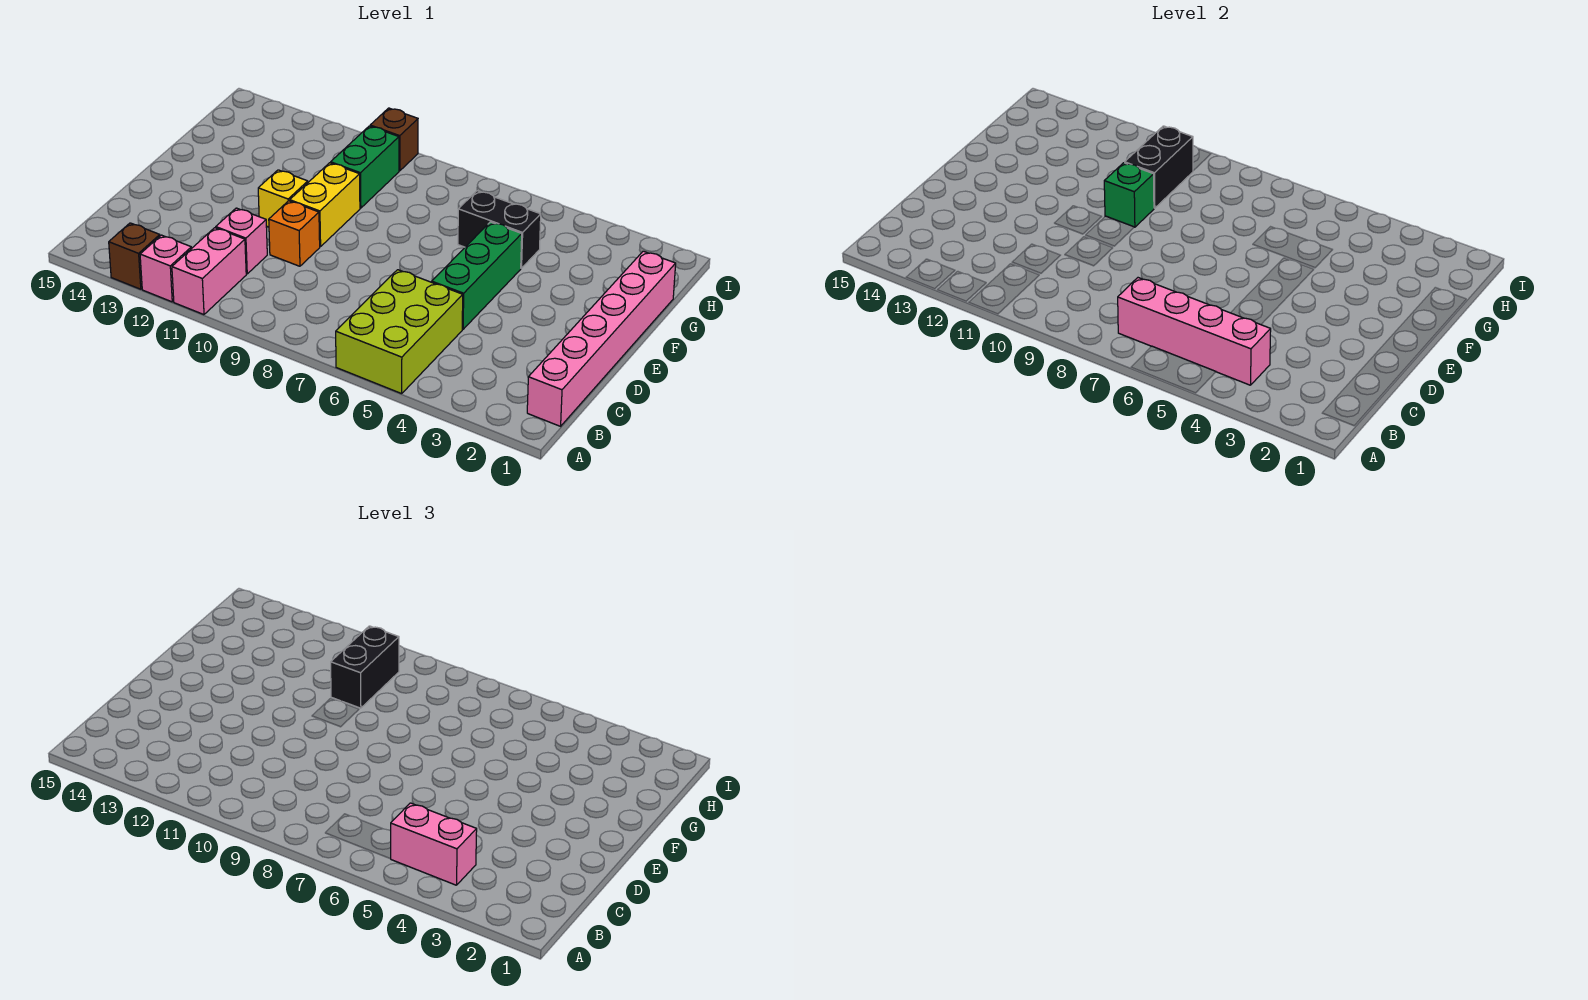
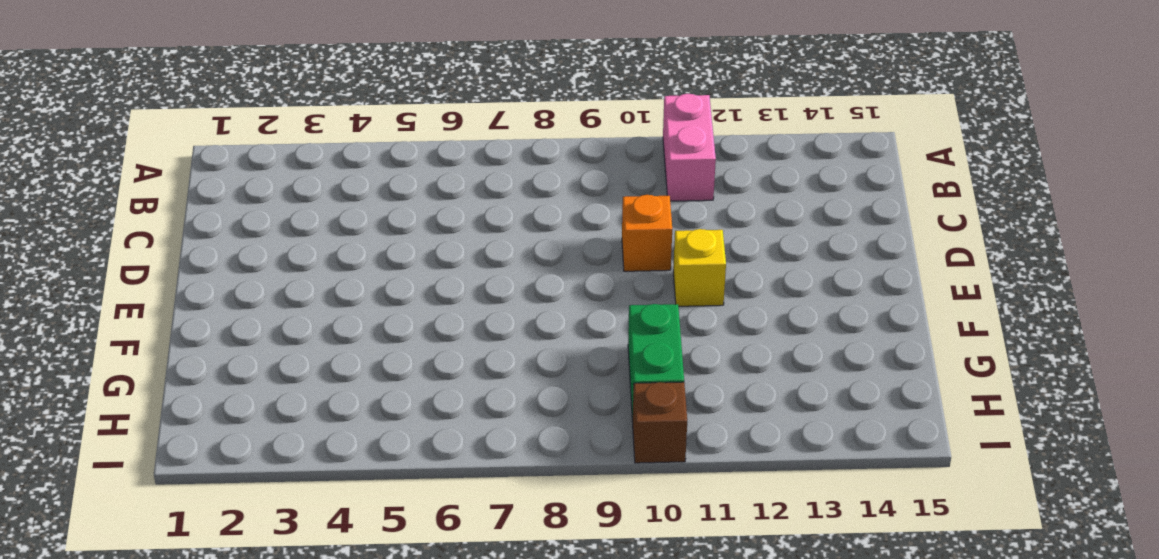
none -> lime brick A5:C6 level 1
none -> pink brick A12 level 1
none -> brown brick A13 level 1

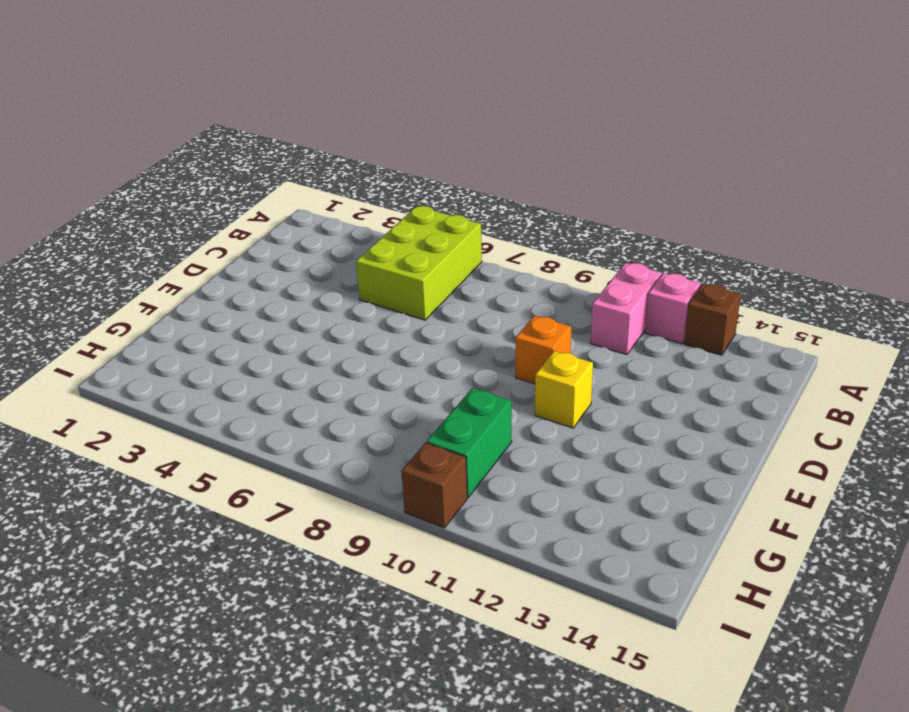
none -> pink brick B1:G1 level 1
none -> pink brick C11 level 1
none -> green brick D5:F5 level 1

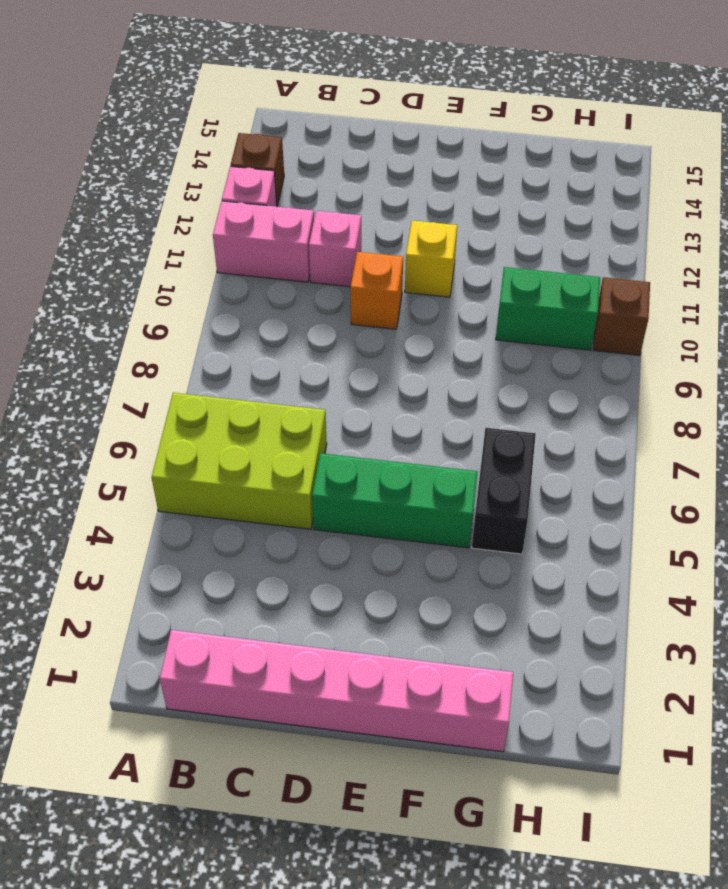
none -> yellow brick E10:F10 level 1
none -> pink brick B4:B7 level 2
none -> green brick F10 level 2

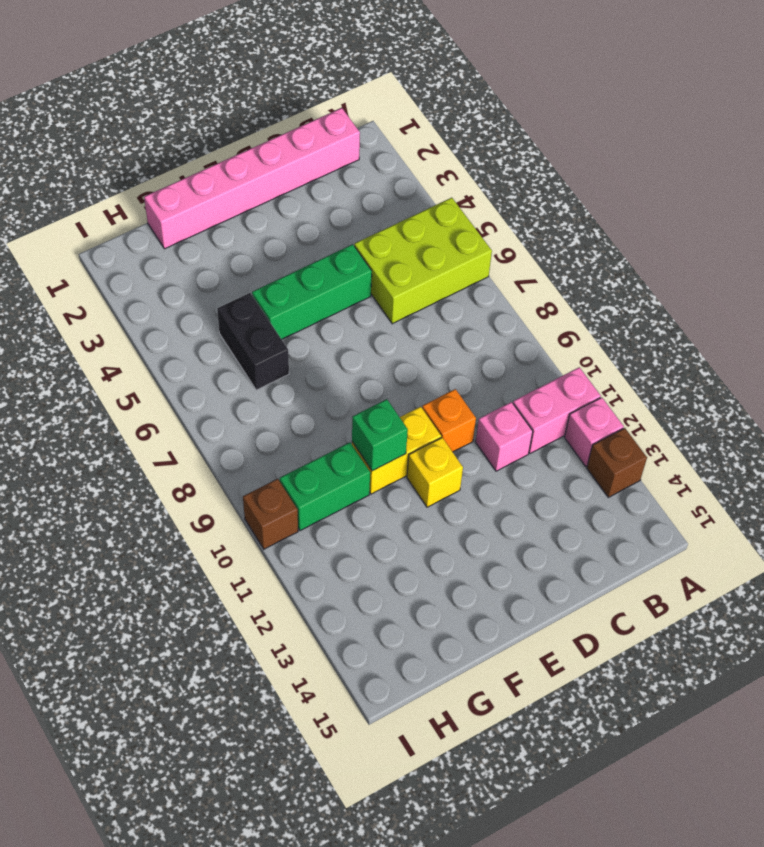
none -> pink brick B4:B7 level 2
none -> black brick G10:H10 level 2
none -> pink brick B4:B5 level 3

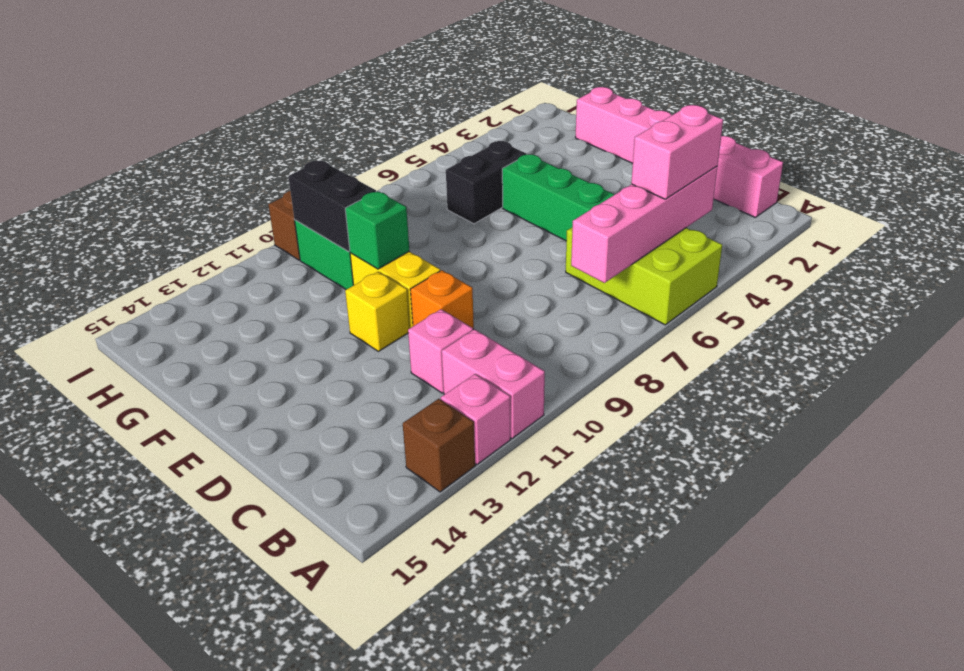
none -> black brick G10:H10 level 3

